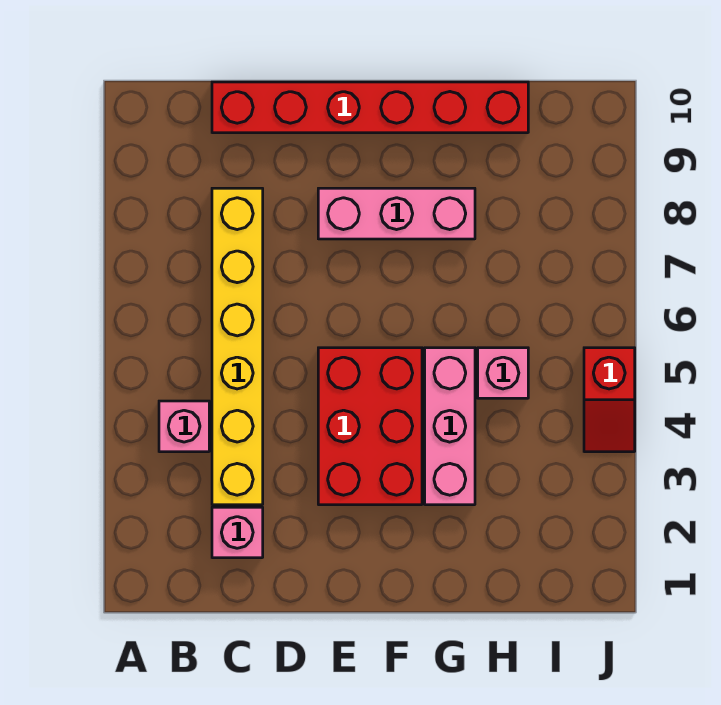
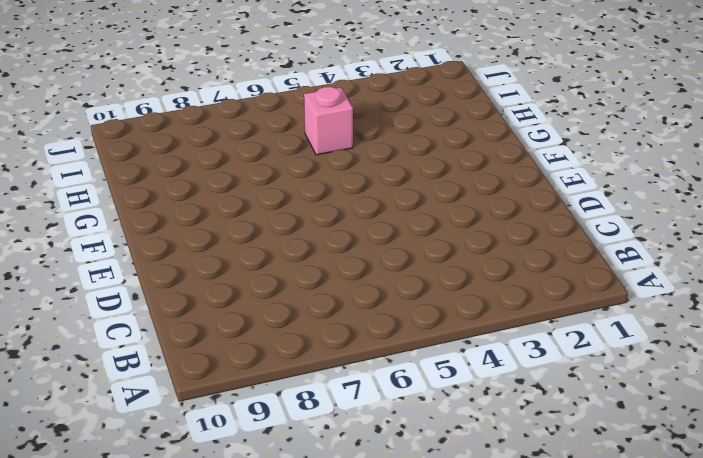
none -> pink brick B4 level 1
none -> pink brick C2 level 1

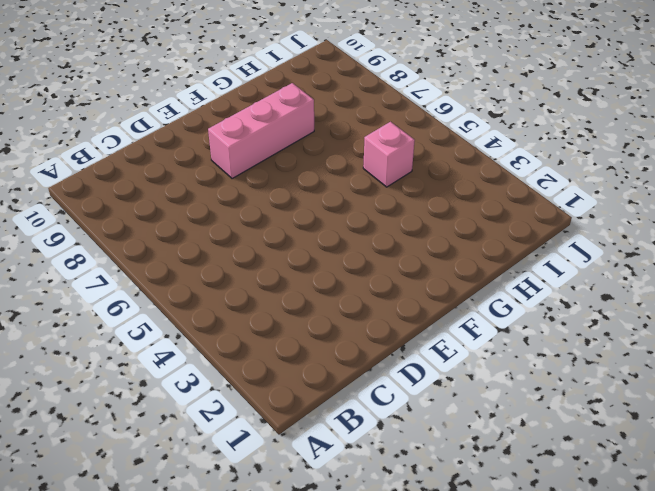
none -> pink brick B4 level 1
none -> pink brick C2 level 1

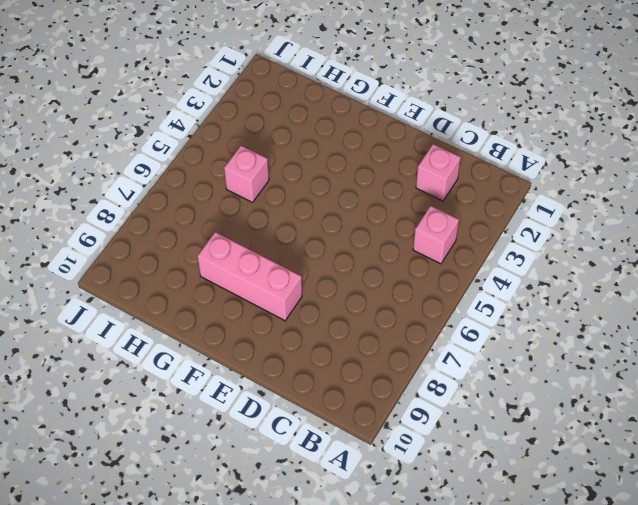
none -> yellow brick C3:C8 level 1
none -> red brick C10:H10 level 1

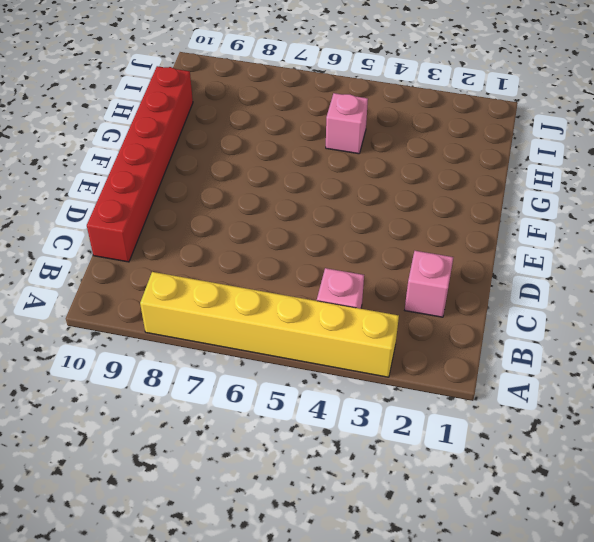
yellow brick A3:A8 level 1 -> yellow brick C3:C8 level 1
none -> red brick E3:F5 level 1
none -> pink brick E8:G8 level 1

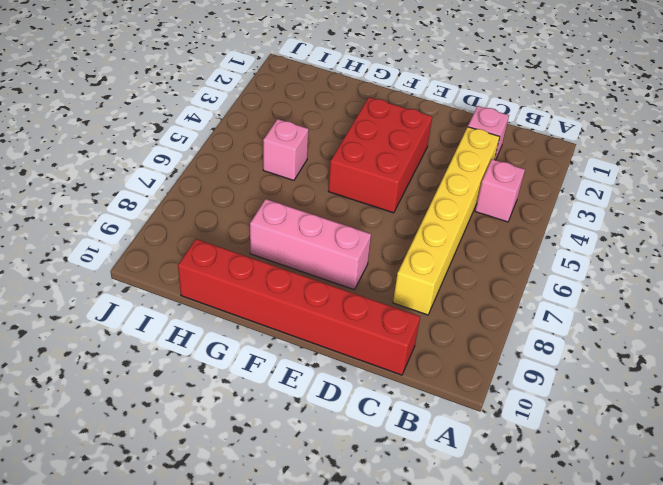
none -> pink brick G3:G5 level 1
none -> red slope J4:J5 level 1 top 5

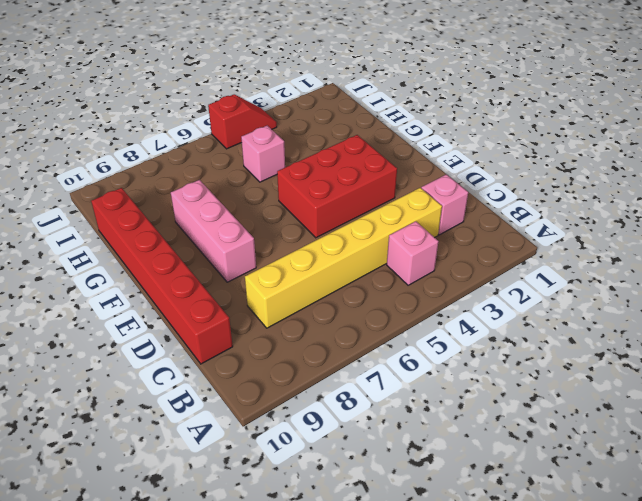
none -> pink brick G3:G5 level 1

